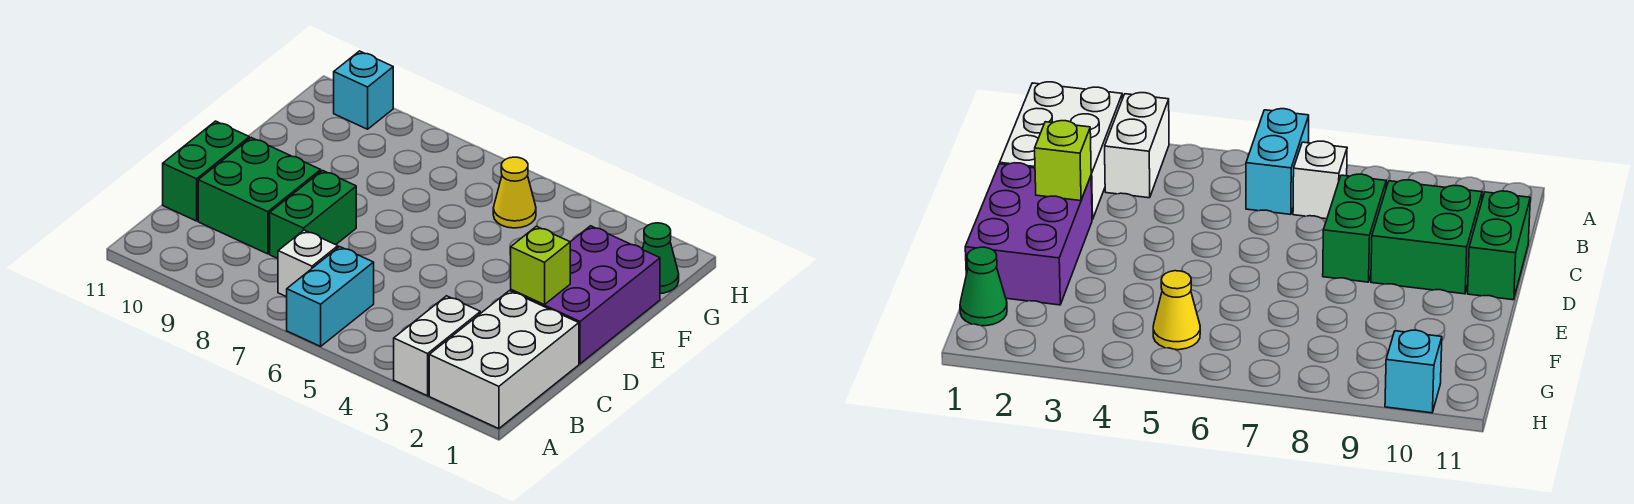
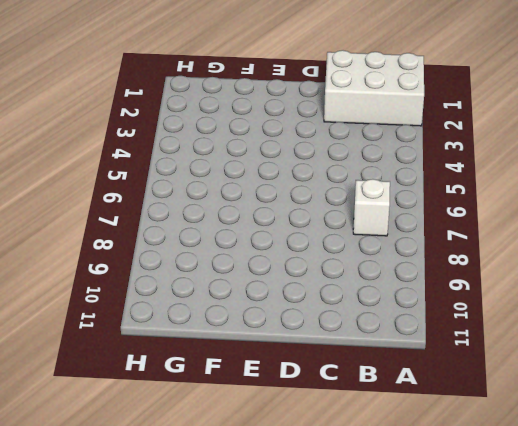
none -> white brick A3:B3 level 1
none -> cyan brick A6:B6 level 1
none -> green brick C8:D8 level 1

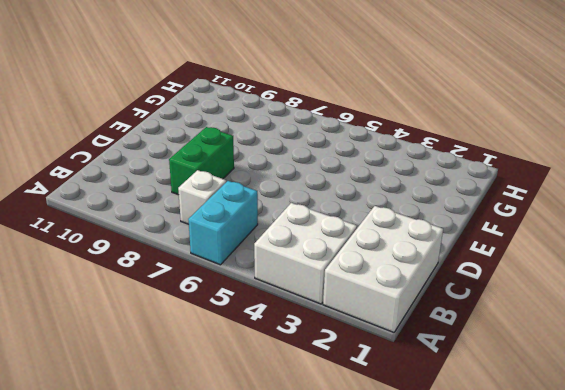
white brick A3:B4 level 1 -> white brick A3:B3 level 1
none -> green brick C9:D10 level 1
none -> green brick C11:D11 level 1
none -> purple brick D1:F2 level 1

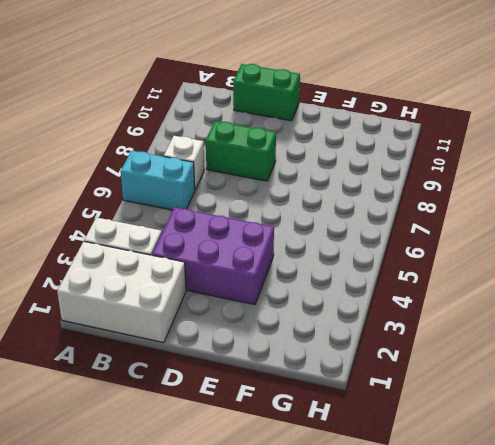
purple brick C3:E4 level 1 -> purple brick D1:F2 level 1
none -> green brick C9:D10 level 1
none -> green cone G1 level 1
none -> yellow cone G5 level 1

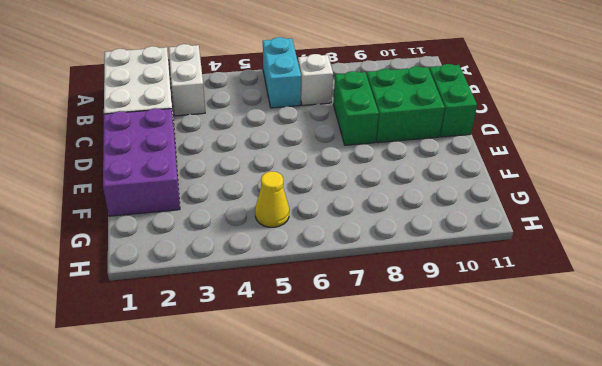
none -> green cone G1 level 1
none -> cyan brick H10 level 1
none -> lime brick D2 level 2

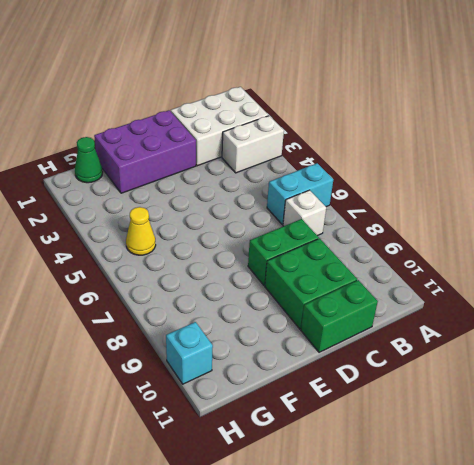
none -> lime brick D2 level 2

